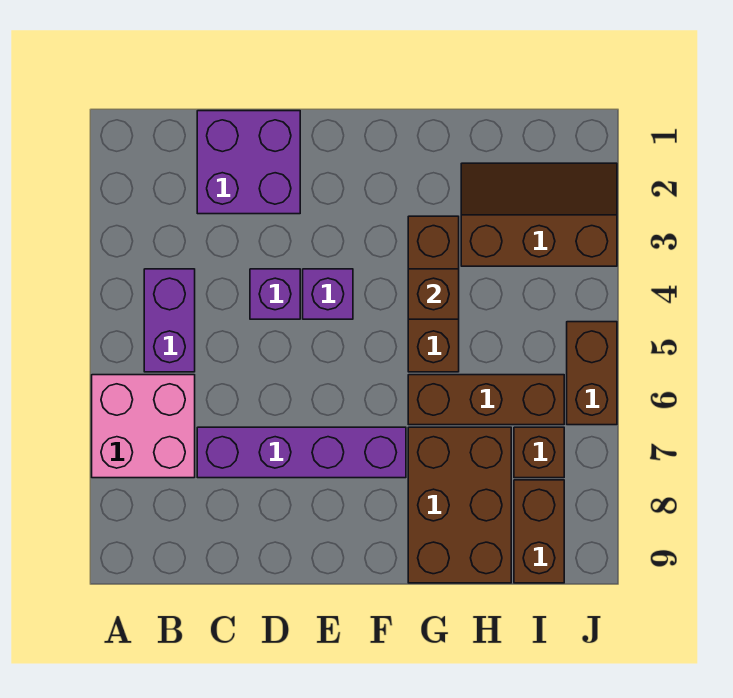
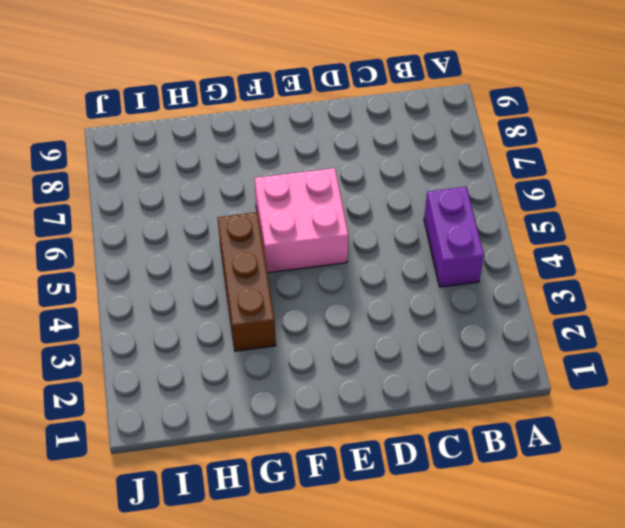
pink brick E5:F6 level 1 -> pink brick A6:B7 level 1
none -> purple brick C1:D2 level 1
none -> purple brick C7:F7 level 1
none -> purple brick D4 level 1

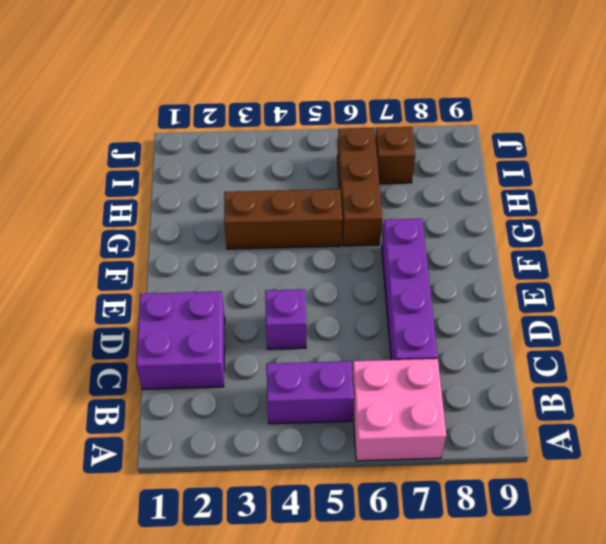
none -> purple brick E4 level 1
none -> brown brick G7:H9 level 1
none -> brown slope H2:J3 level 1 top 3

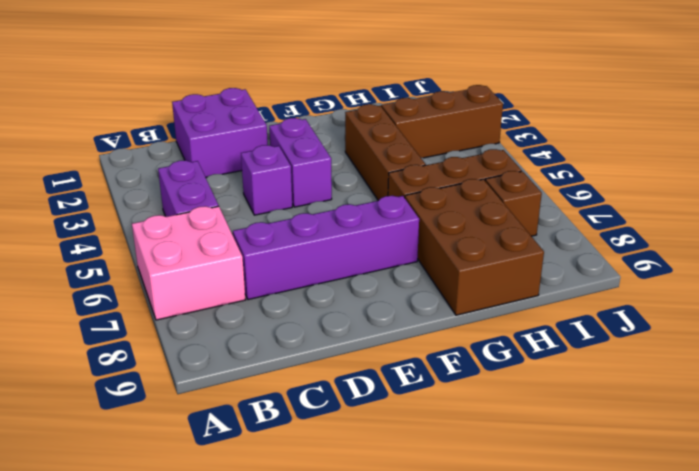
purple brick E3:E4 level 1 -> purple brick E4 level 1
none -> brown brick I8:I9 level 1
none -> brown brick J5:J6 level 1
none -> brown brick G4 level 2

